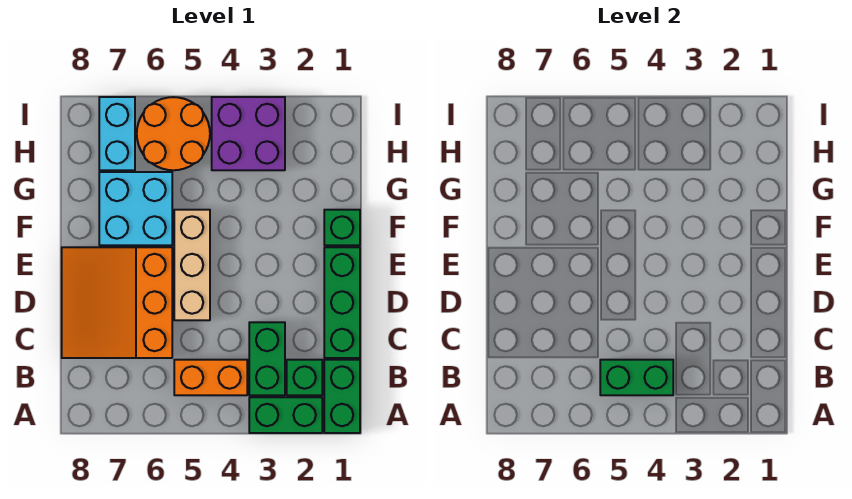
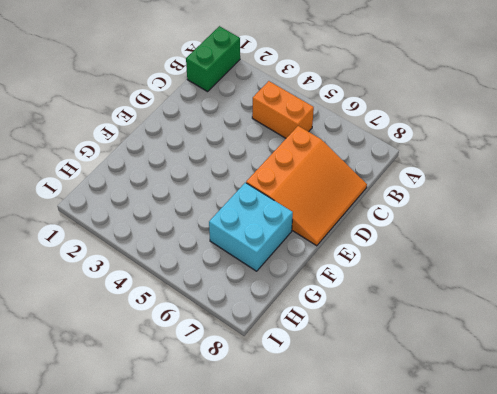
none -> green brick A2:A3 level 1
none -> green brick B2 level 1
none -> green brick B3:C3 level 1

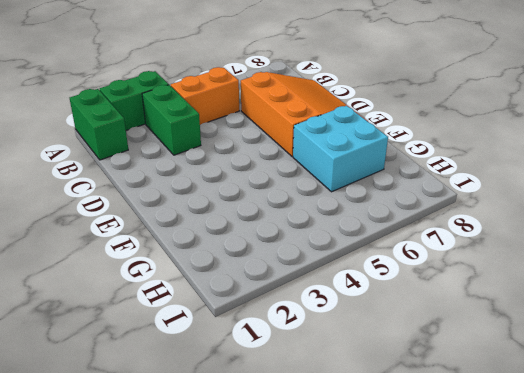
none -> green brick B2 level 1
none -> green brick C1:E1 level 1
none -> tan brick D5:F5 level 1

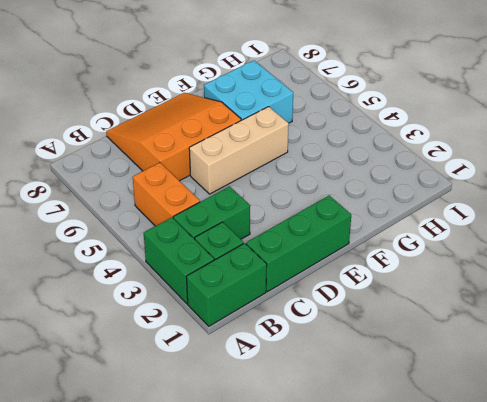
none -> green brick F1 level 1
none -> purple brick H3:I4 level 1
none -> orange round brick H5:I6 level 1

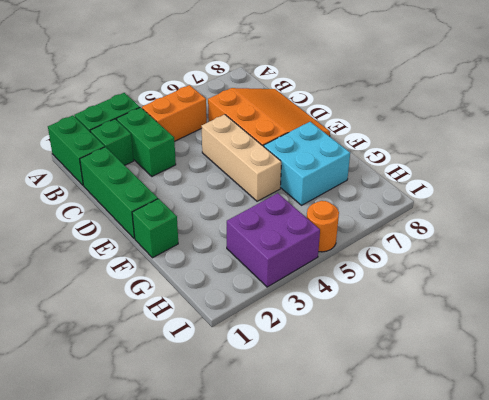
orange round brick I5 level 1 -> orange round brick H5:I6 level 1
none -> cyan brick H7:I7 level 1
none -> green brick B4:B5 level 2

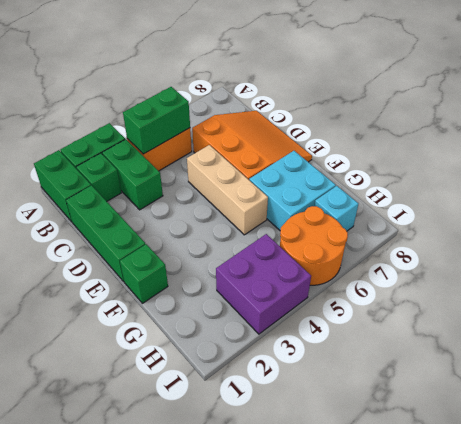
cyan brick H7 level 1 -> cyan brick H7:I7 level 1

